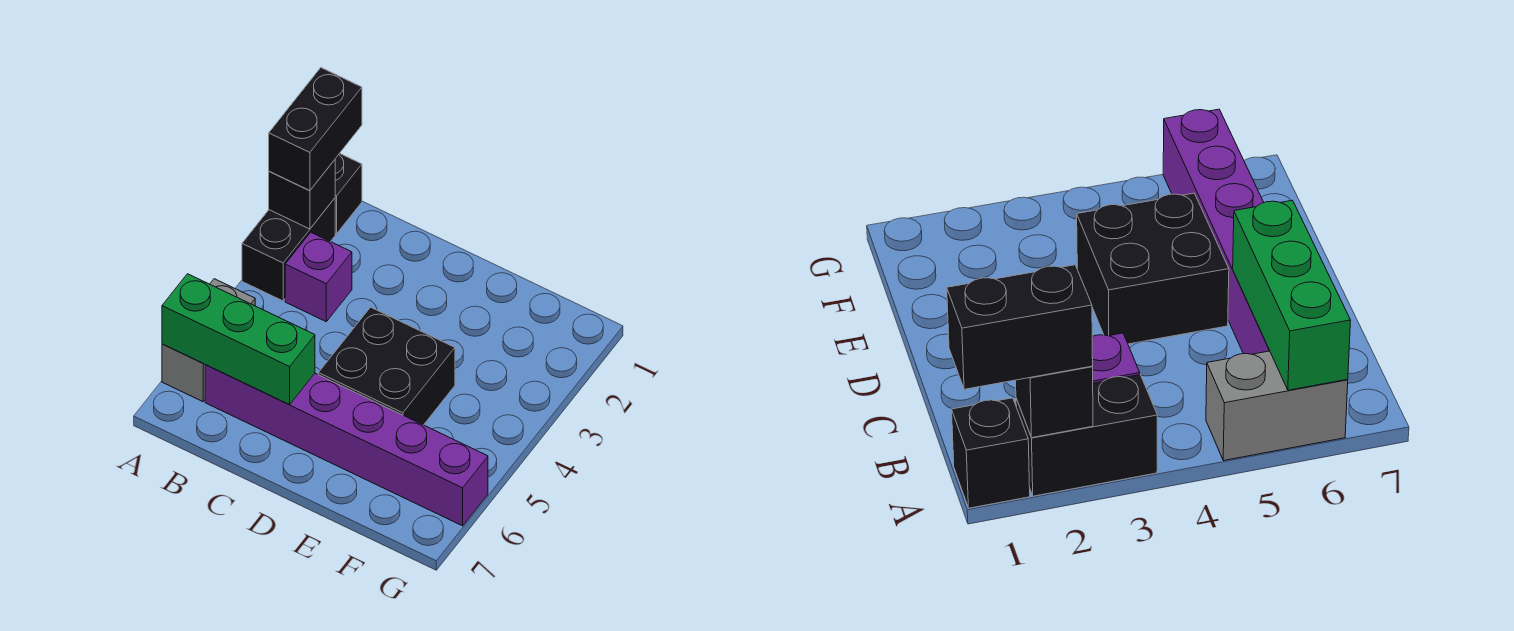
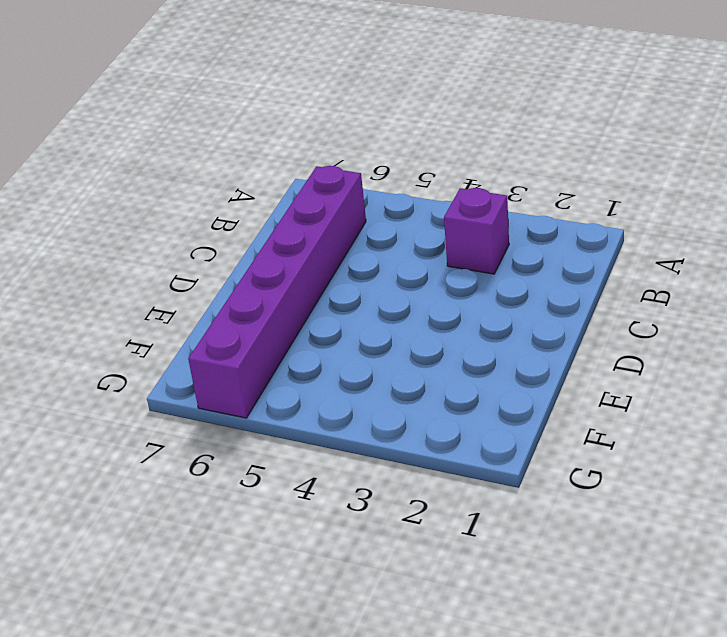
none -> black brick A1 level 1
none -> black brick A2:A3 level 1

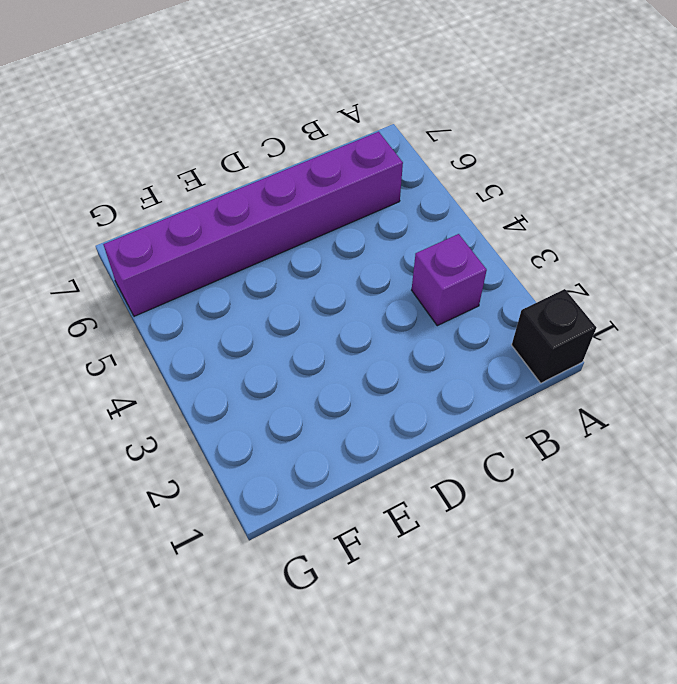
none -> black brick A2:A3 level 1
none -> grey brick A5:A6 level 1

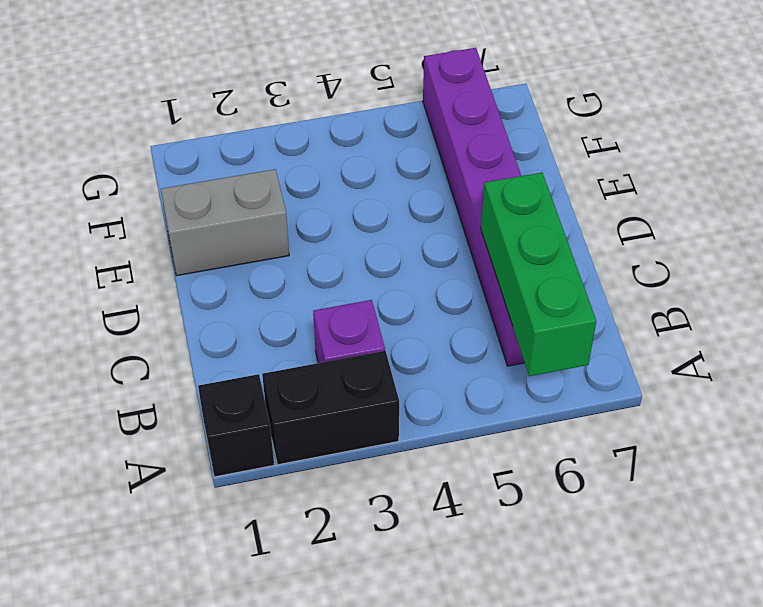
grey brick E1:E2 level 1 -> grey brick A5:A6 level 1
none -> black brick D4:E5 level 1
none -> black brick A2 level 2

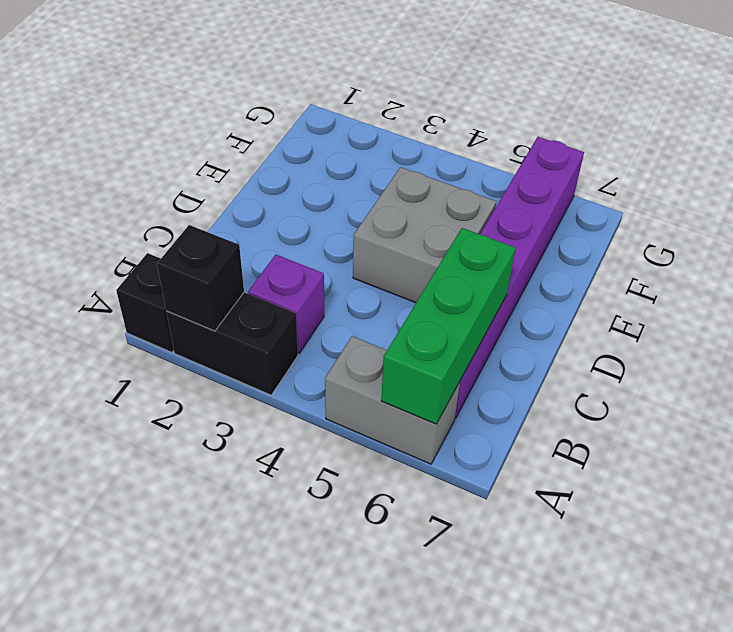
grey brick D4:E5 level 1 -> black brick D4:E5 level 1
none -> black brick A1:A2 level 3

